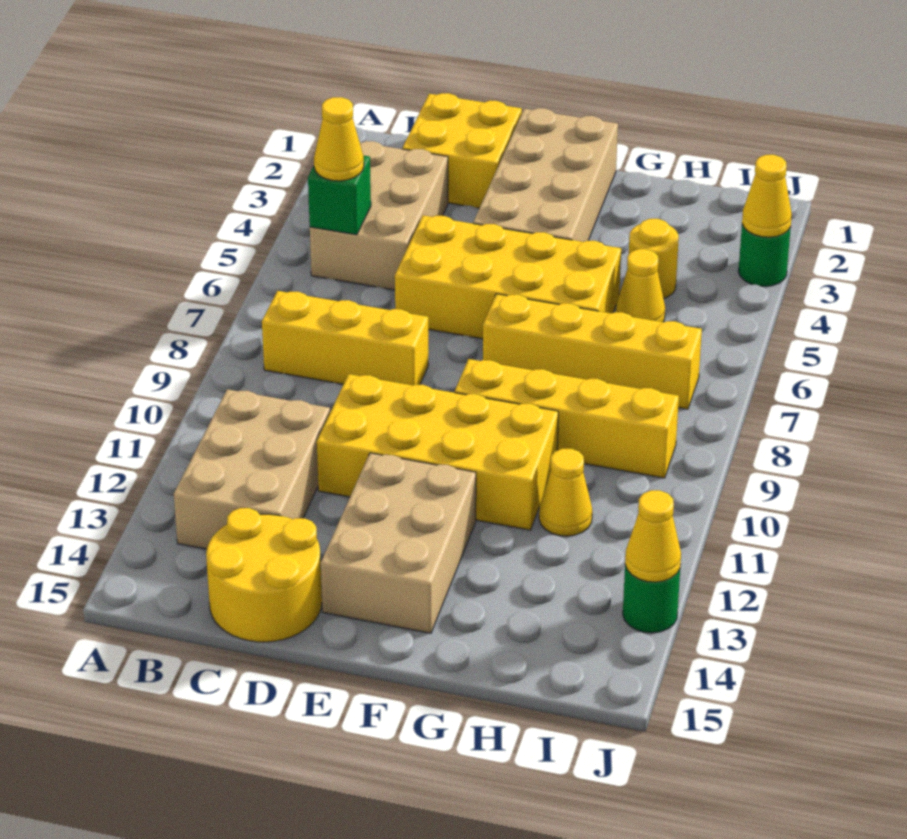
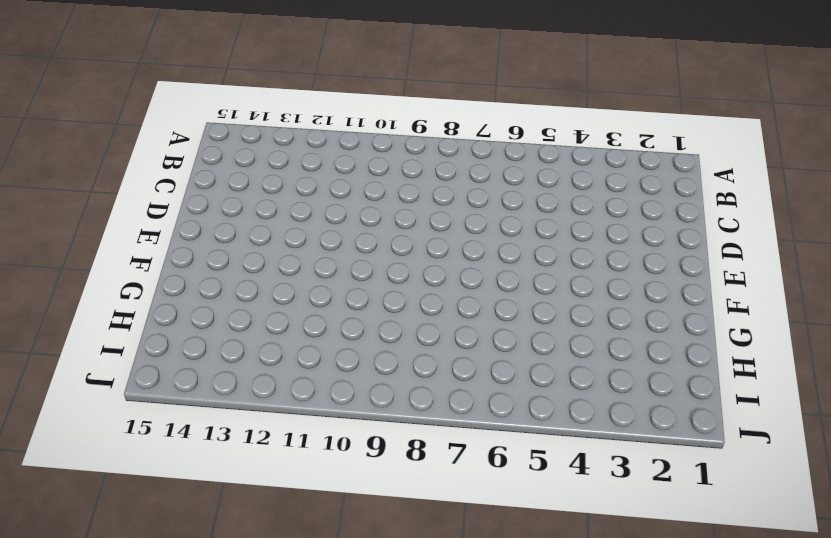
none -> tan brick B3:C5 level 1
none -> yellow brick B8:D8 level 1
none -> tan brick B11:C13 level 1

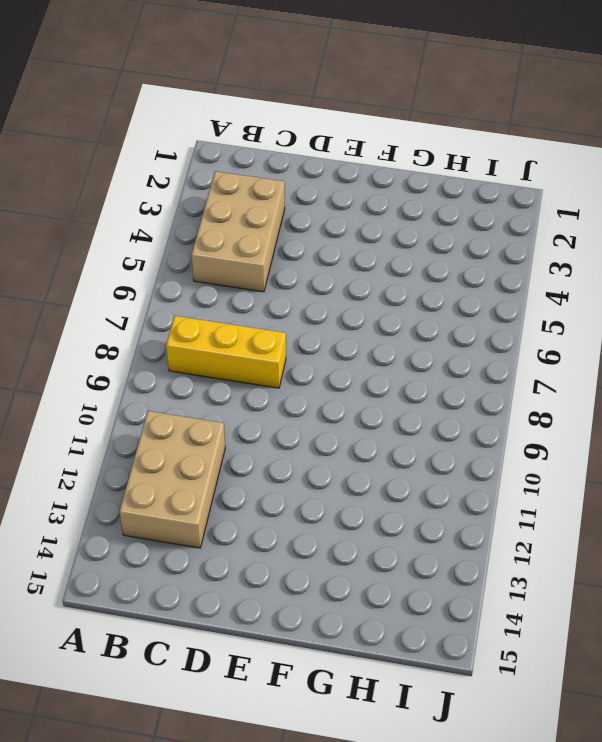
none -> yellow brick C1:D2 level 1
none -> yellow round brick C14:D15 level 1
none -> yellow brick D5:G6 level 1

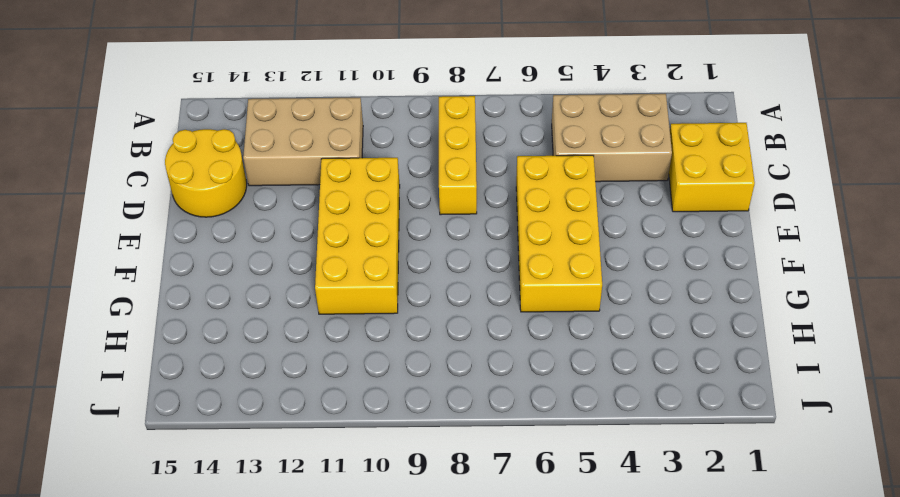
none -> tan brick E1:F4 level 1
none -> tan brick E12:F14 level 1
none -> yellow brick F7:I7 level 1

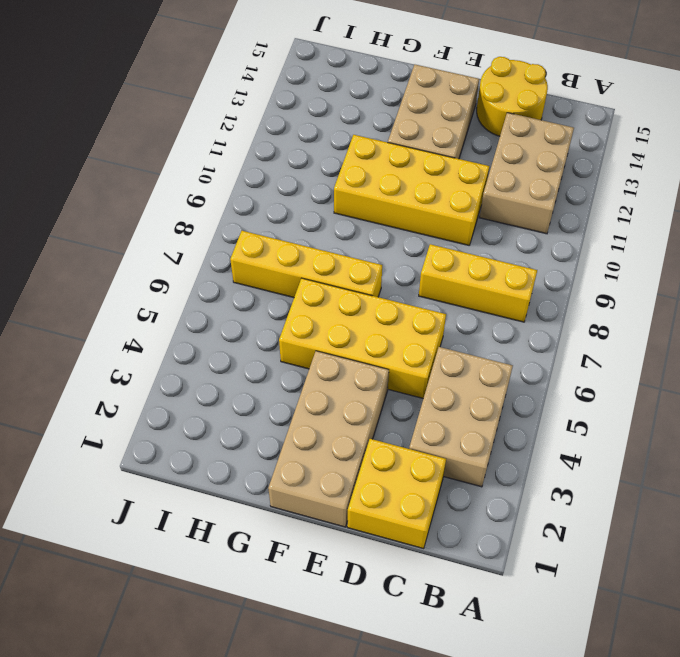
none -> yellow brick F9:I9 level 1
none -> yellow round brick H4 level 1
none -> yellow cone H5 level 1

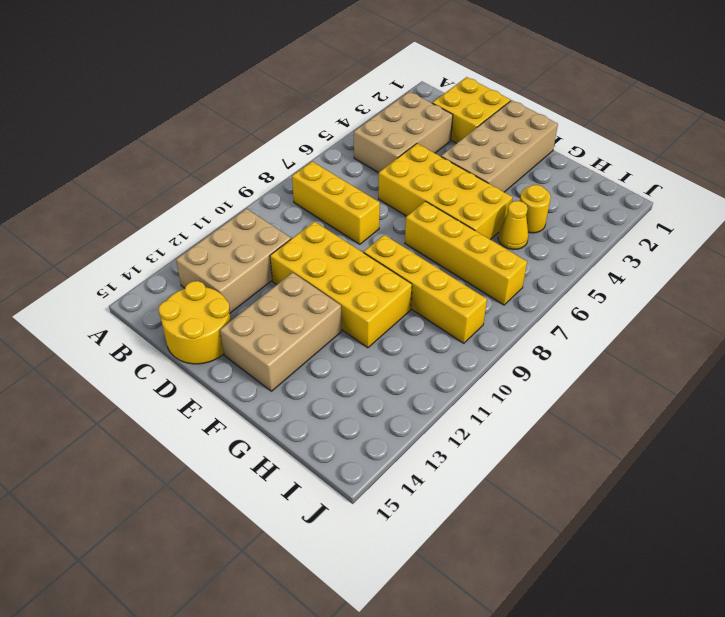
none -> yellow cone H11 level 1
none -> green round brick J3 level 1
none -> green round brick J13 level 1

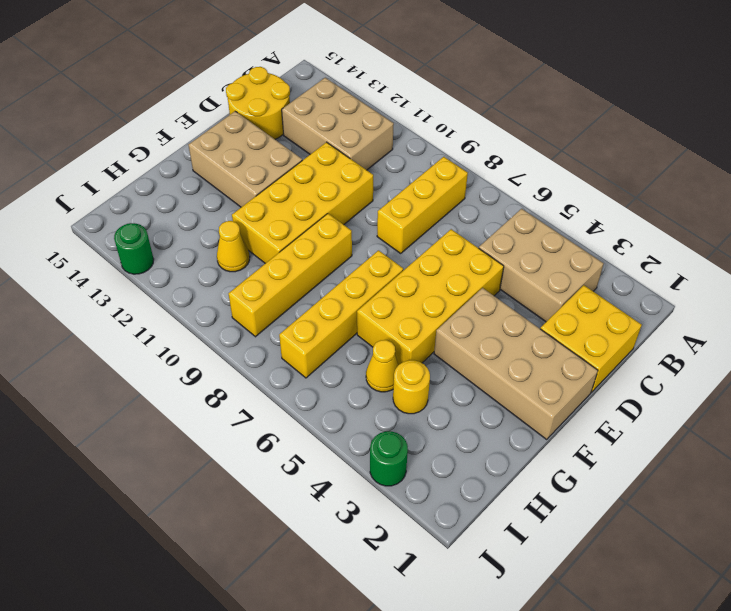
none -> green brick B5 level 2
none -> yellow cone J3 level 2
none -> yellow cone J13 level 2

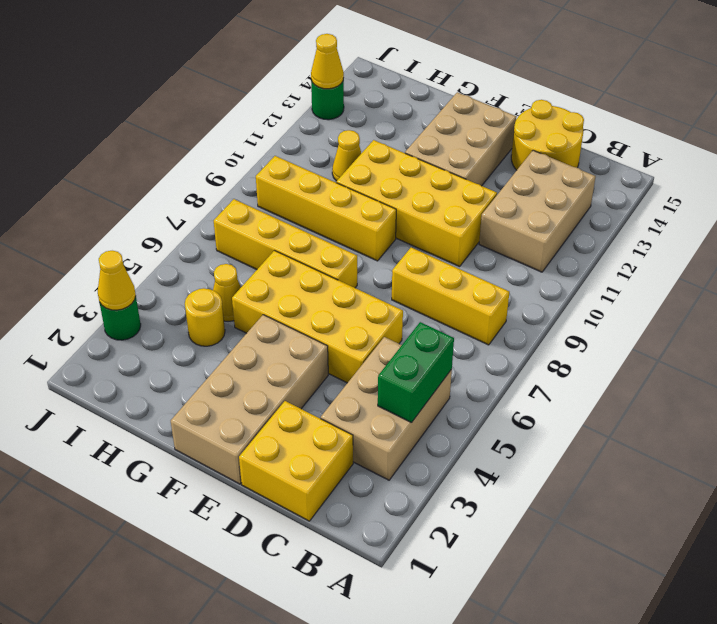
green brick B4:B5 level 2 -> green brick B5 level 2
none -> yellow cone B5 level 3

